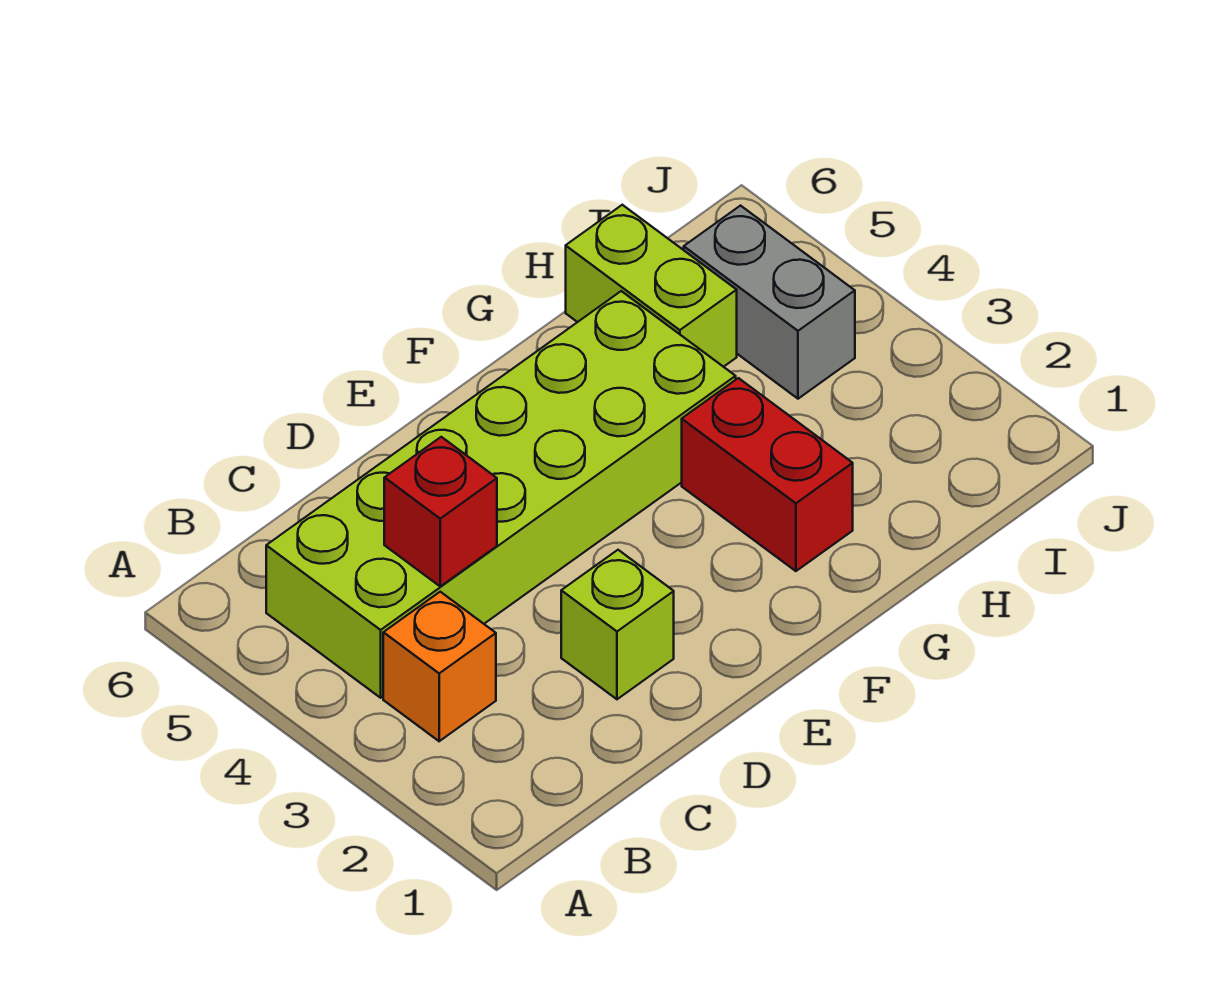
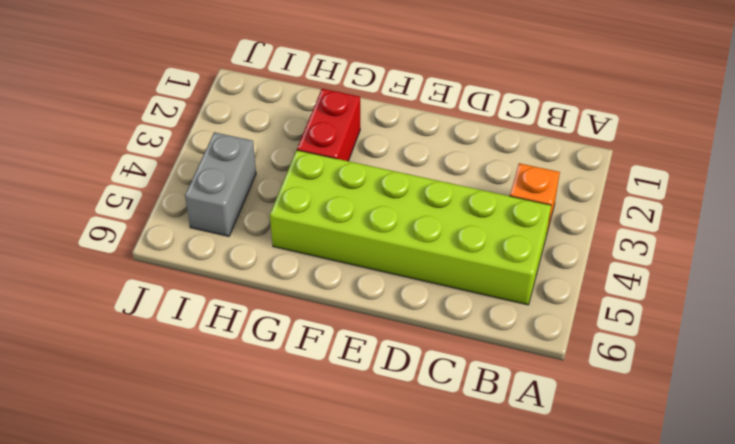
none -> lime brick D2 level 1
none -> lime brick H5:H6 level 1

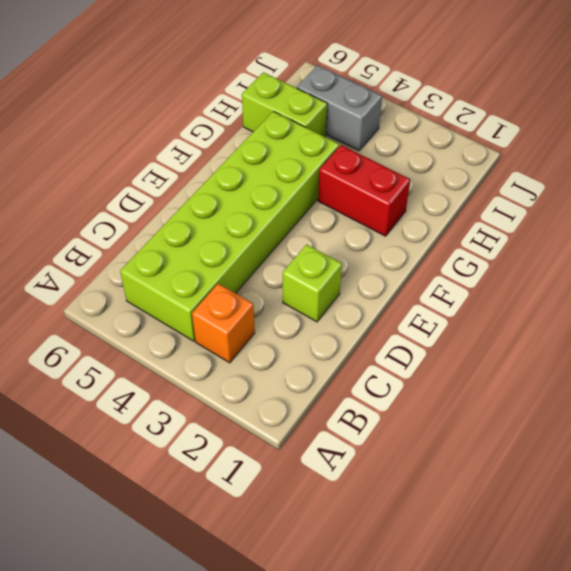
none -> red brick C4 level 2

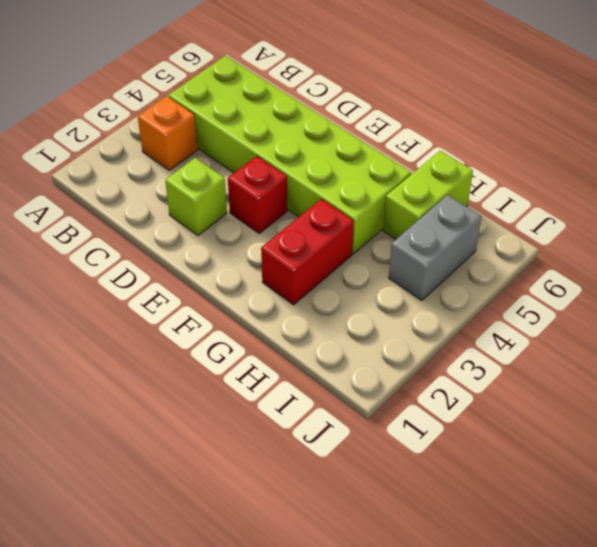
red brick E3 level 1 -> red brick C4 level 2

